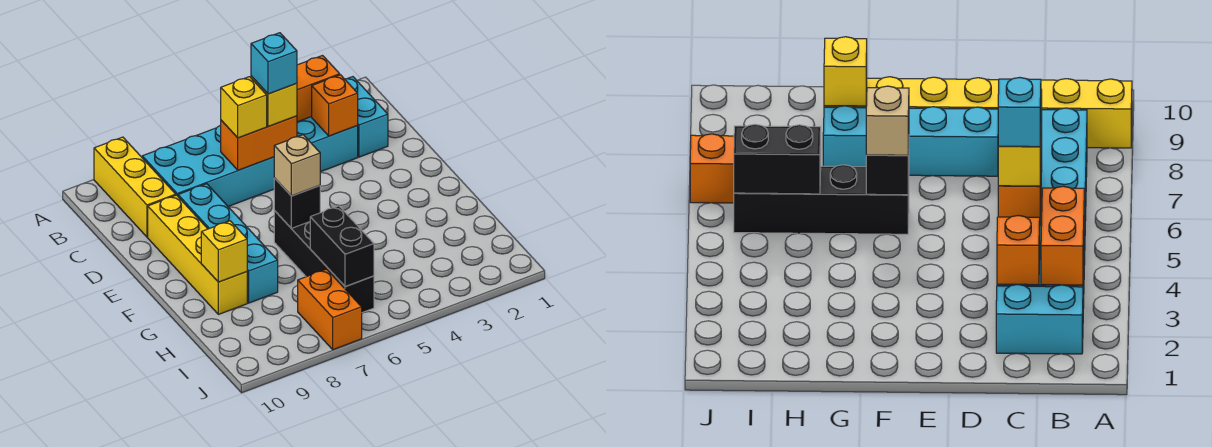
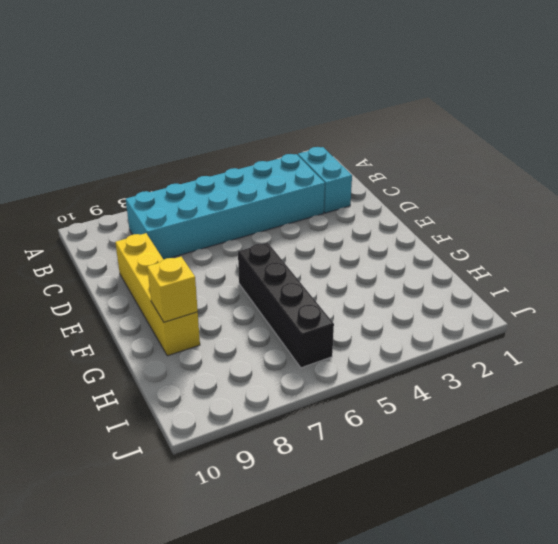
none -> yellow brick A9:C9 level 1
none -> cyan brick D8:G8 level 1
none -> orange brick I7:J7 level 1

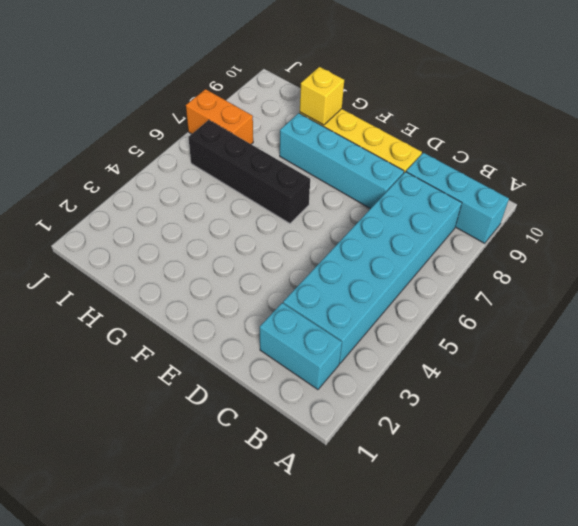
cyan brick A9:C9 level 1 -> yellow brick A9:C9 level 1
none -> orange brick B3:B4 level 2
none -> orange brick C3 level 2
none -> orange brick C5:C6 level 2

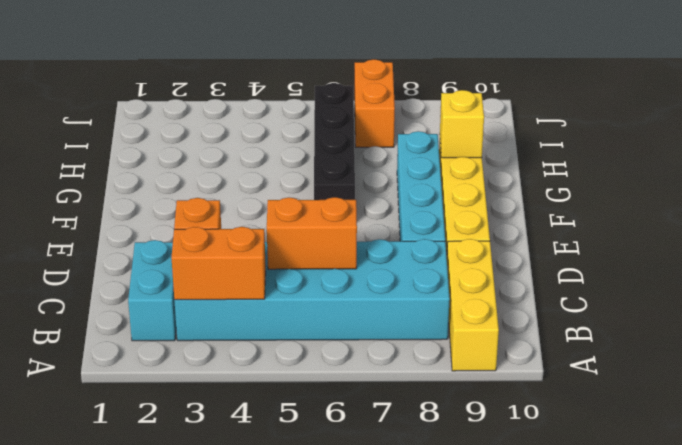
none -> black brick F6 level 2
none -> black brick H6:I6 level 2
none -> yellow brick C5 level 3

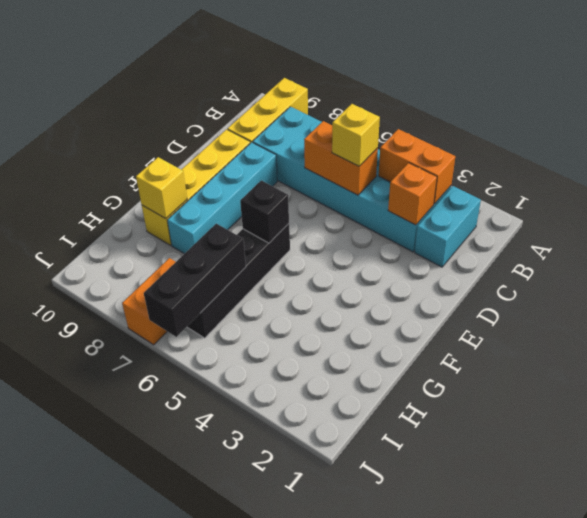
black brick H6:J6 level 2 -> black brick H6:I6 level 2
none -> yellow brick C6 level 3
none -> tan brick F6 level 3
none -> cyan brick C5 level 4

